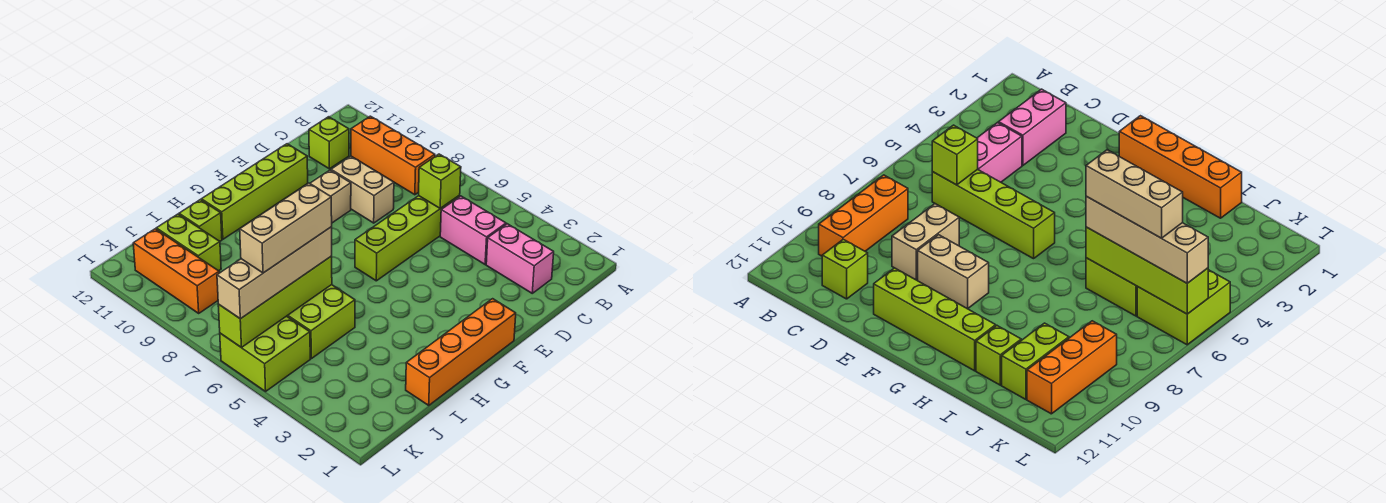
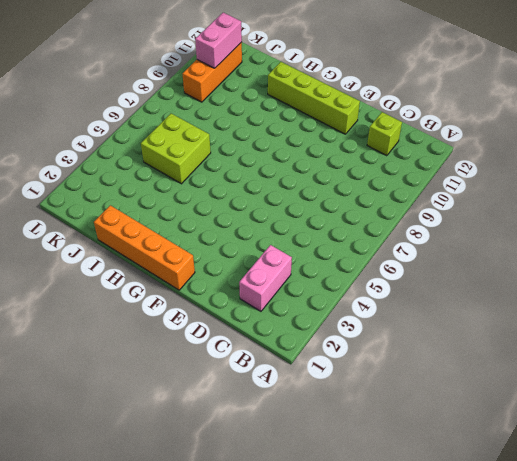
pink brick K10:K11 level 2 -> pink brick C4:C5 level 1
none -> orange brick B8:B10 level 1
none -> lime brick C6:F6 level 1
none -> tan brick D8:D9 level 1

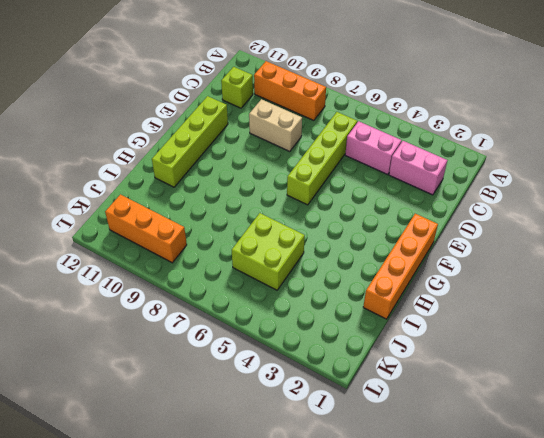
none -> tan brick E9:F9 level 1
none -> lime brick I11 level 1
none -> lime brick J10:J11 level 1

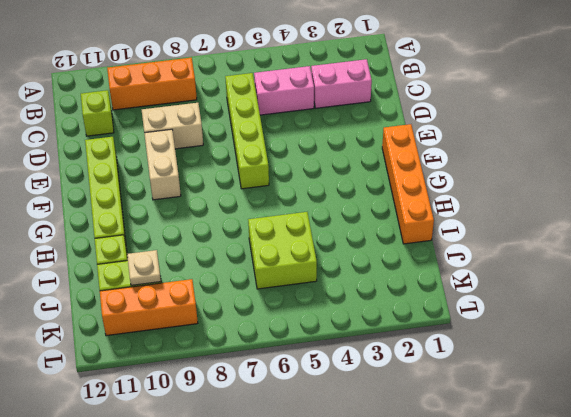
tan plate J10 level 2 -> none
none -> lime brick K5:L6 level 1
none -> lime brick C6 level 2
none -> lime brick I6:L6 level 2

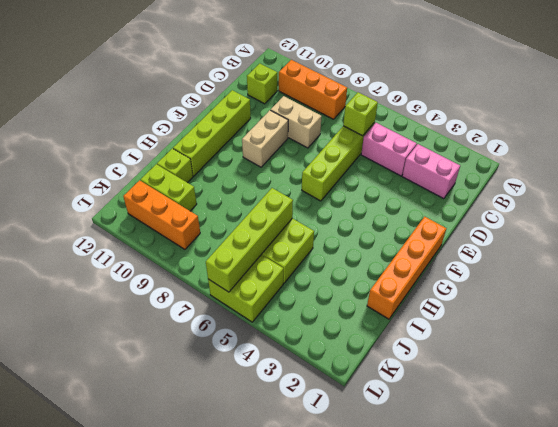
none -> tan brick I6:L6 level 3
none -> tan brick I6:K6 level 4

